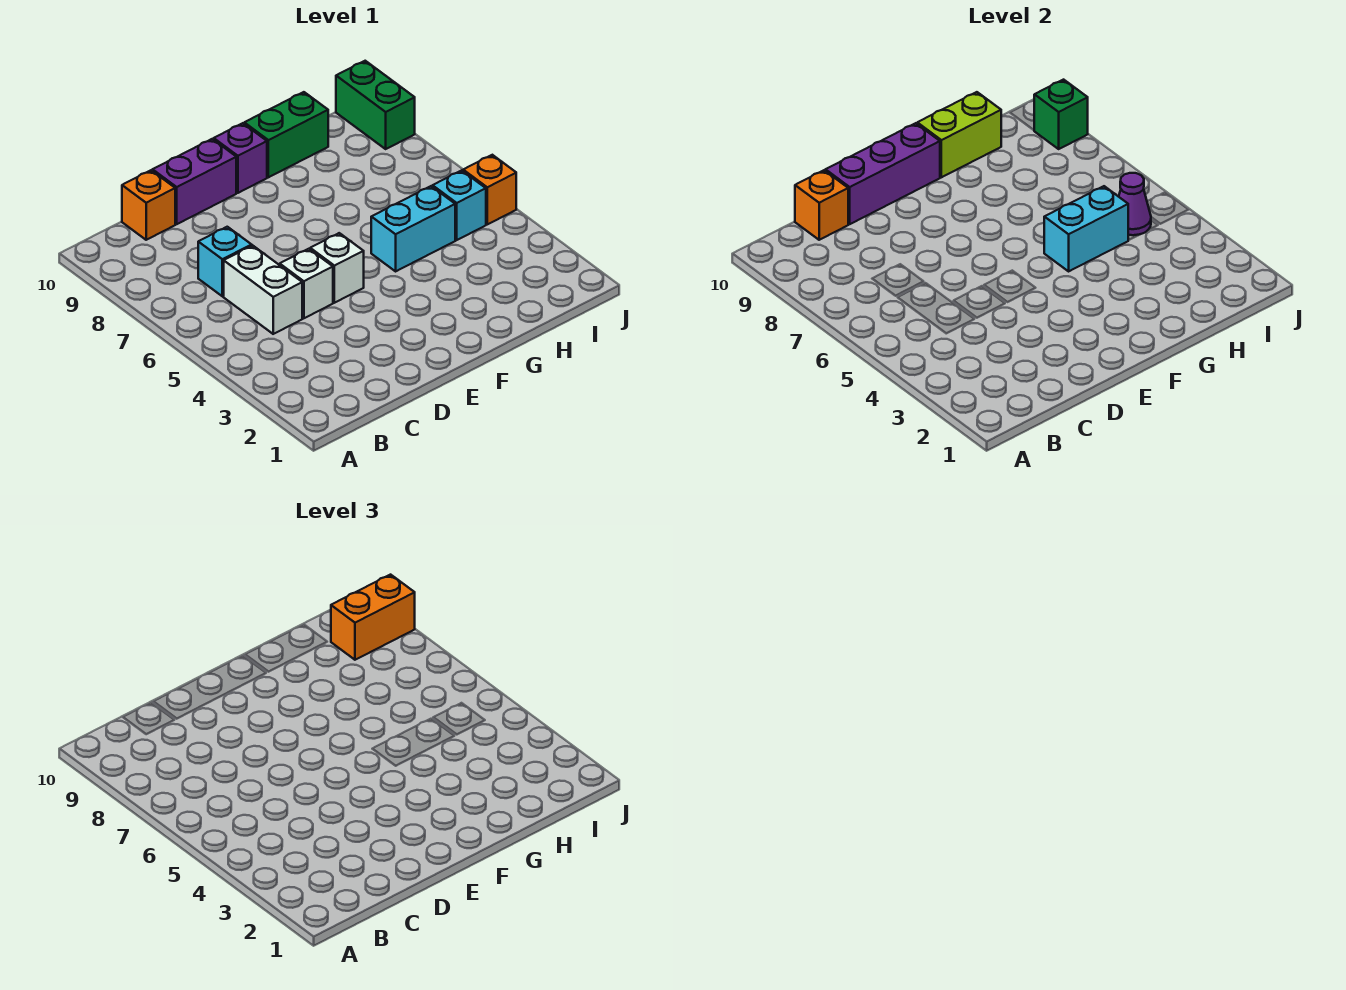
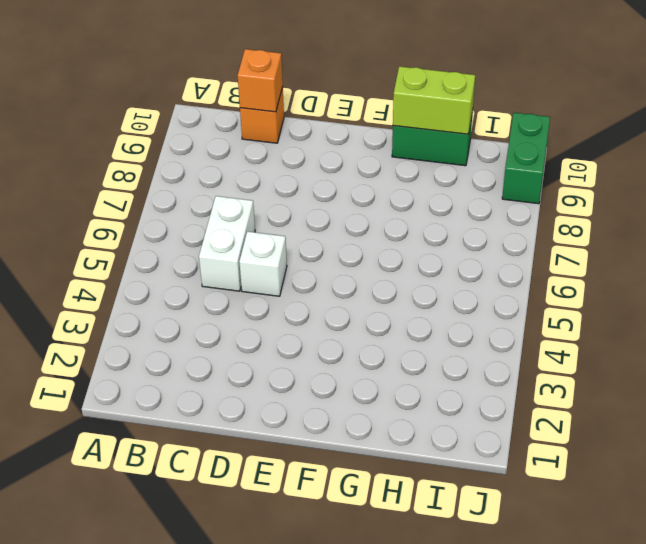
none -> cyan brick C7 level 1
none -> purple brick D10:E10 level 1
none -> white brick E5 level 1

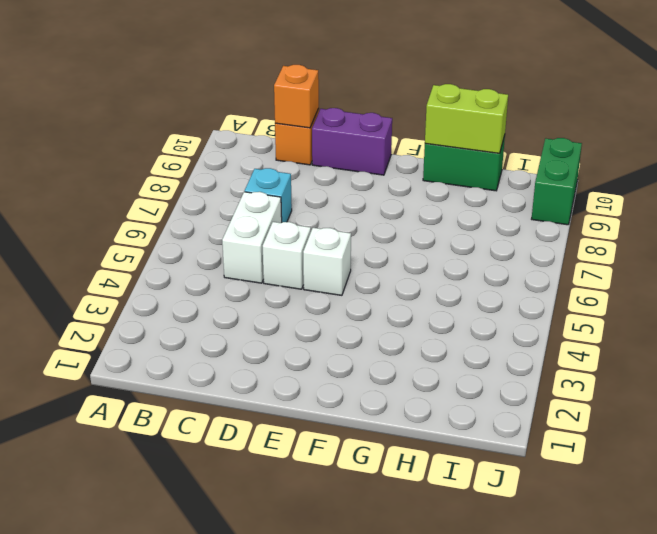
none -> purple brick F10 level 1
none -> cyan brick G5:H5 level 1
none -> cyan brick I5 level 1

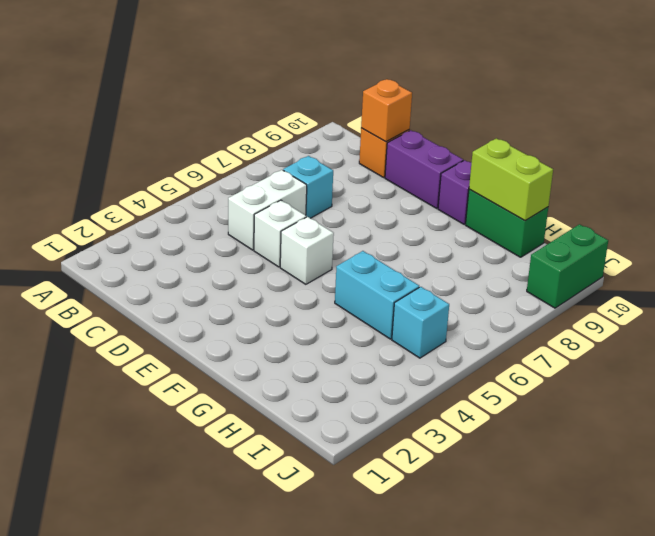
none -> orange brick J5 level 1
none -> purple brick D10:F10 level 2
none -> cyan brick G5:H5 level 2

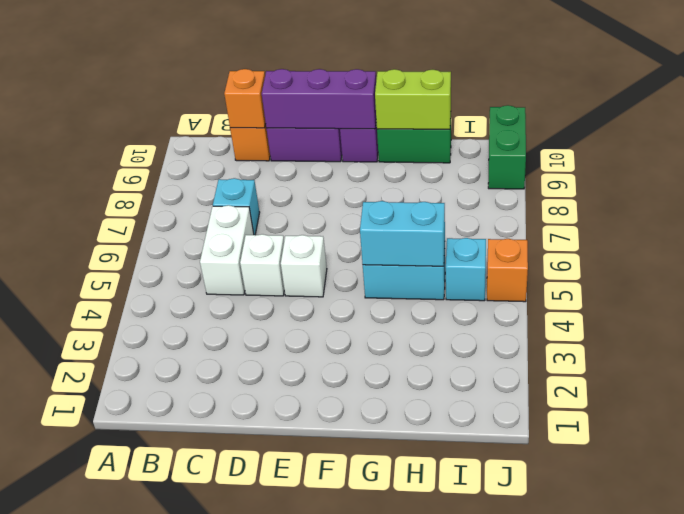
none -> purple cone I5 level 2
none -> green brick J9 level 2
none -> orange brick I9:J9 level 3

